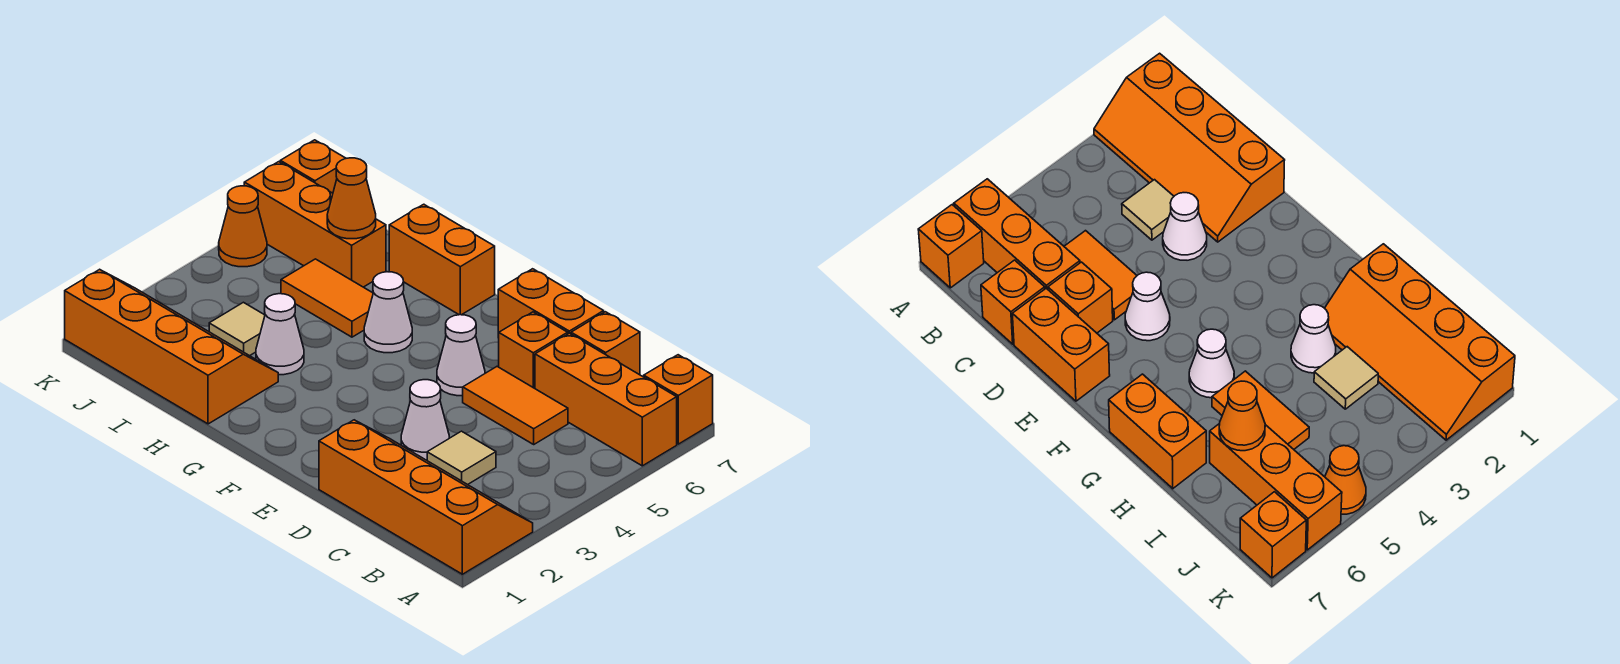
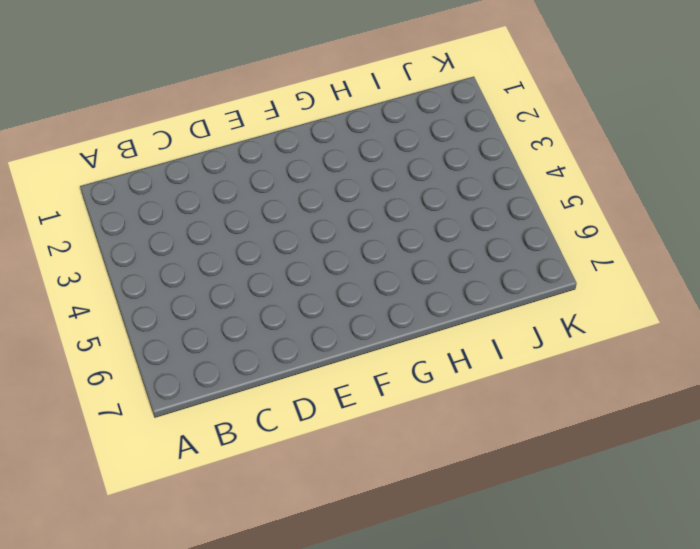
none -> orange slope A1:D2 level 1 top 1
none -> orange brick A6:C6 level 1
none -> orange brick A7 level 1

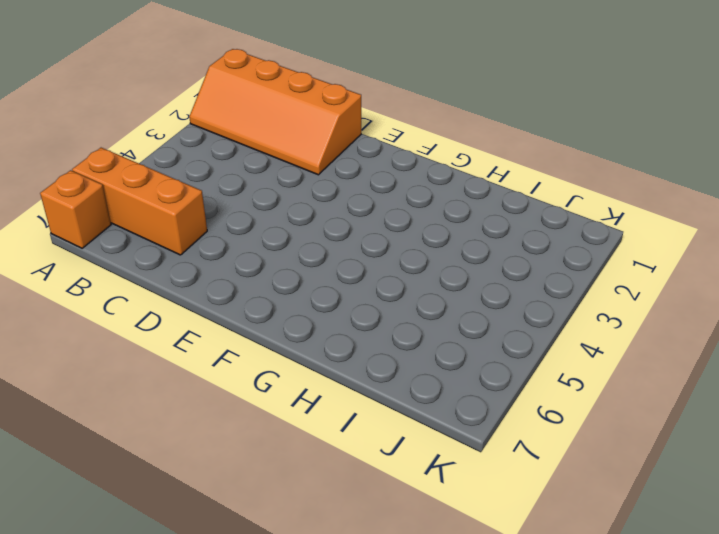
none -> tan tile C3 level 1
none -> orange tile C5:D5 level 1
none -> orange brick C7 level 1

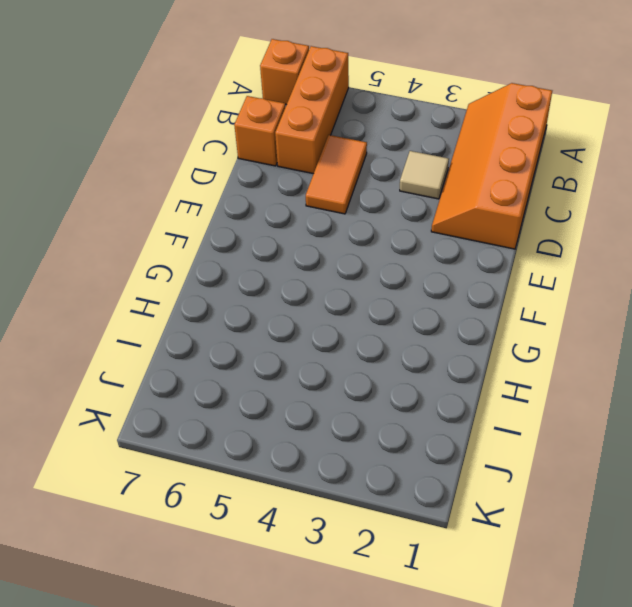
none -> white cone D3 level 1
none -> orange brick D6 level 1
none -> orange brick D7:E7 level 1

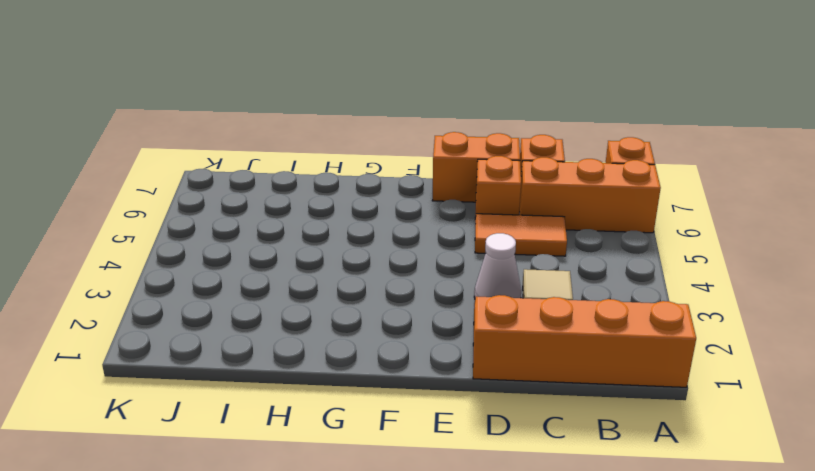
none -> white cone E5 level 1
none -> white cone G5 level 1
none -> orange brick G7:H7 level 1

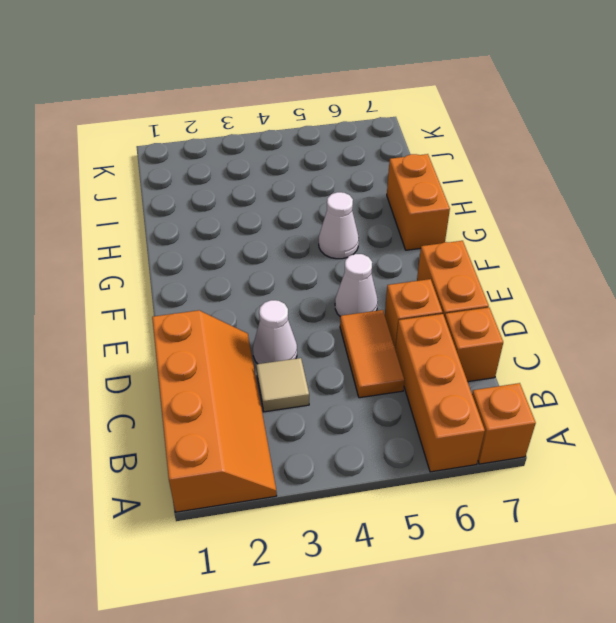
none -> orange slope H1:K2 level 1 top 1
none -> white cone H3 level 1
none -> orange tile H5:I5 level 1

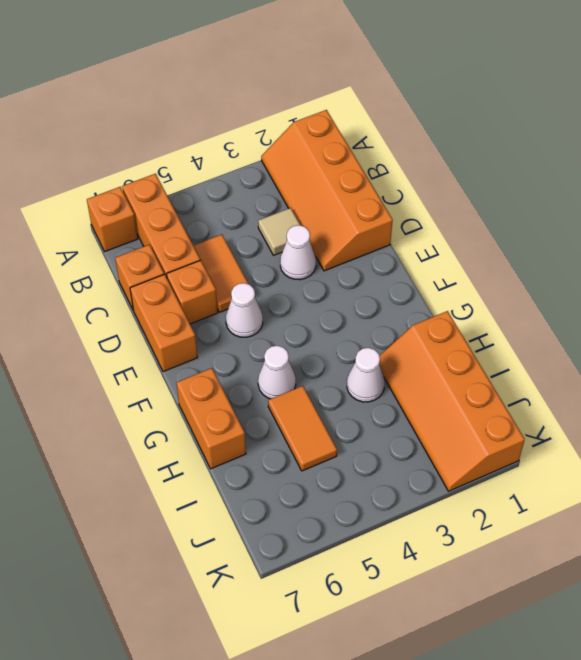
none -> tan tile I3 level 1
none -> orange brick I6:K6 level 1
none -> orange cone K5 level 1

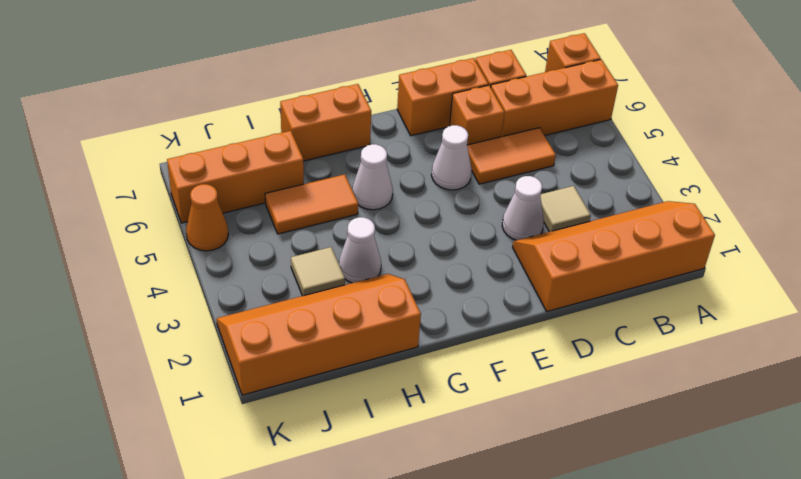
none -> orange brick K7 level 1
none -> orange cone I6 level 2

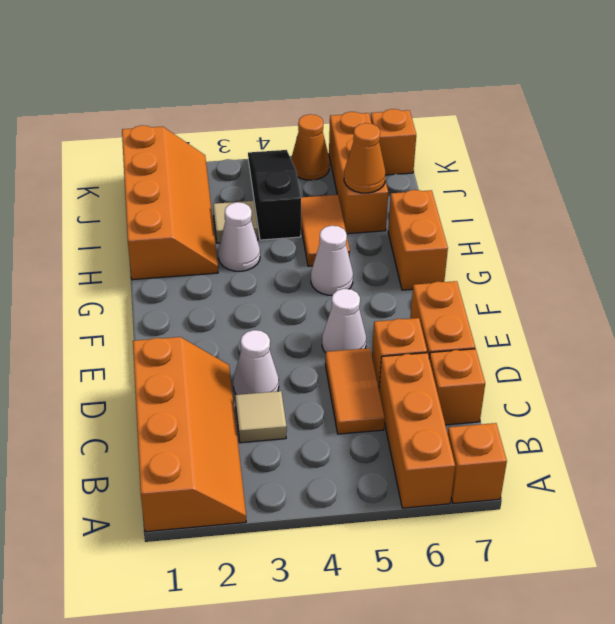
black slope I4:K4 level 1 top I -> none

